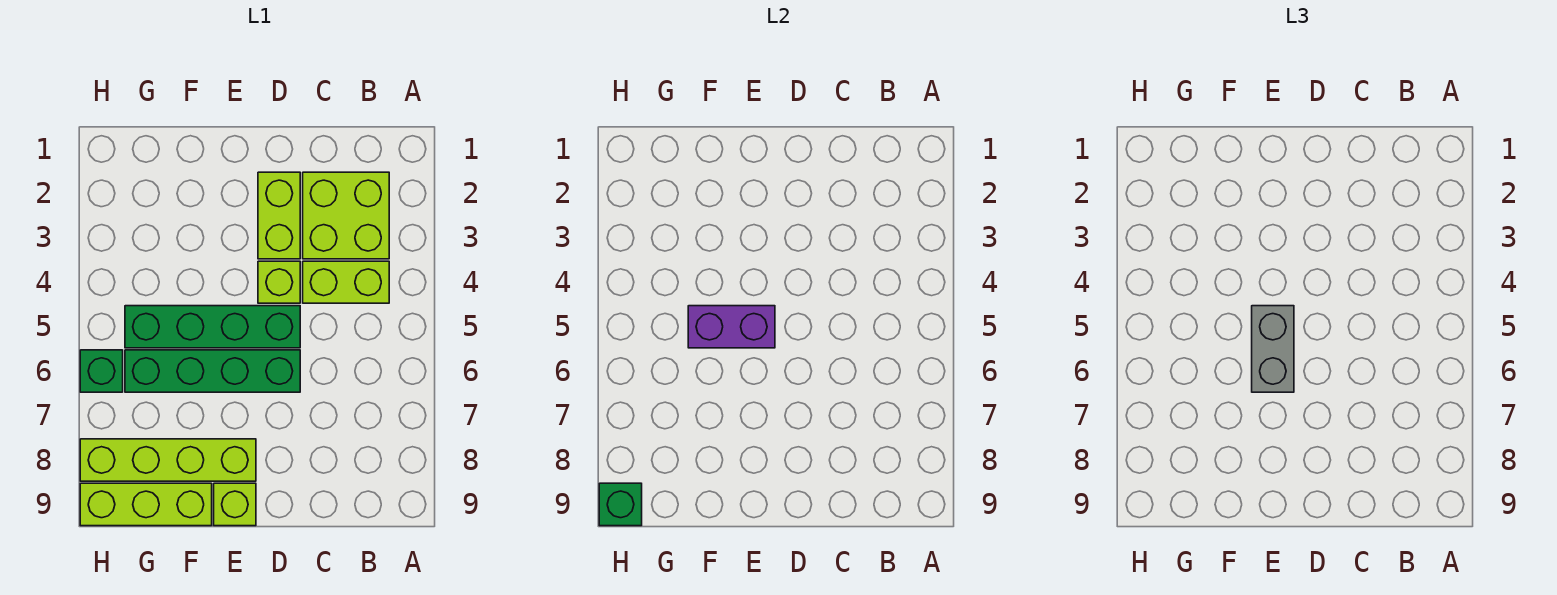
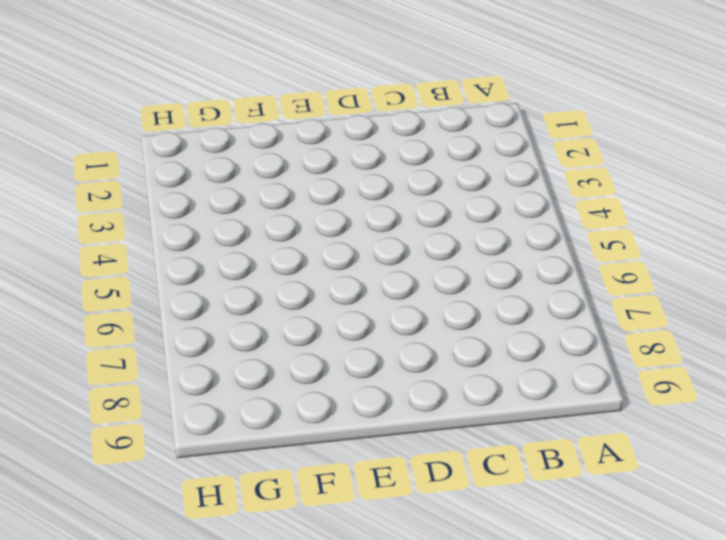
none -> lime brick B2:C3 level 1
none -> lime brick B4:C4 level 1
none -> lime brick D2:D3 level 1

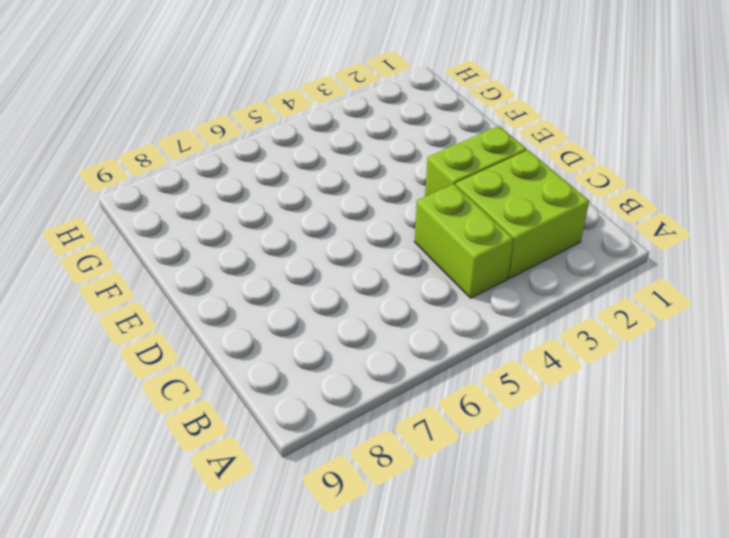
none -> lime brick D4 level 1
none -> green brick D5:G5 level 1
none -> green brick D6:G6 level 1

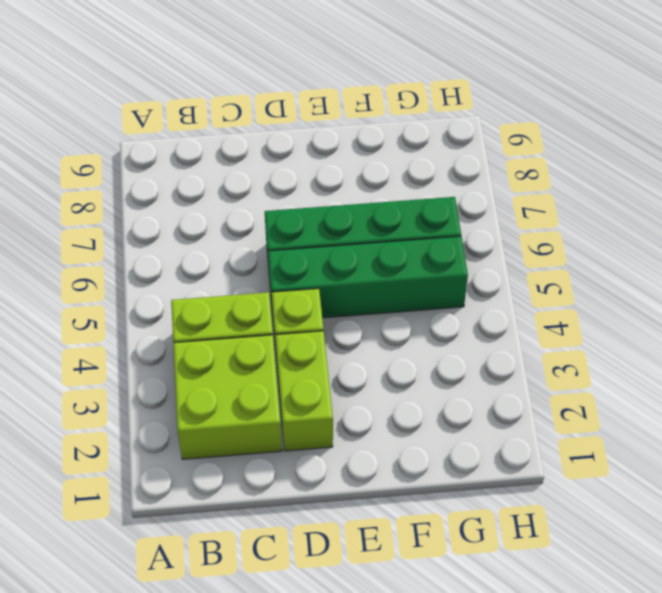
none -> lime brick E8:H8 level 1
none -> lime brick E9 level 1
none -> lime brick F9:H9 level 1

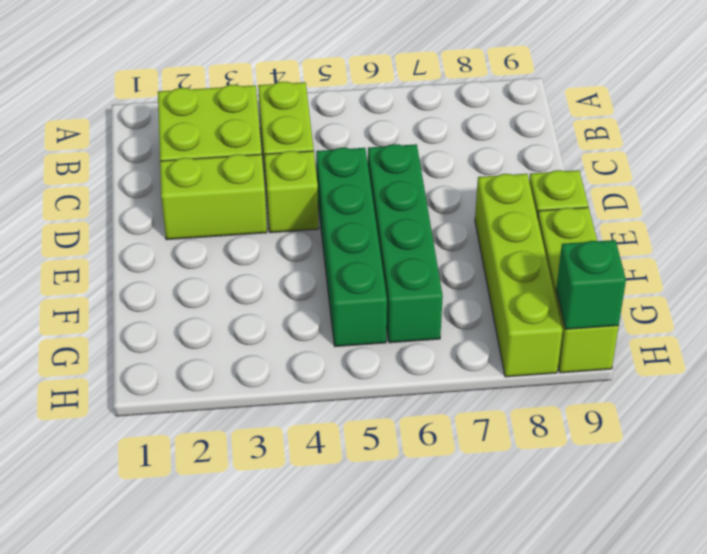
none -> green brick H6 level 1
none -> purple brick E5:F5 level 2
none -> grey brick E5:E6 level 3

